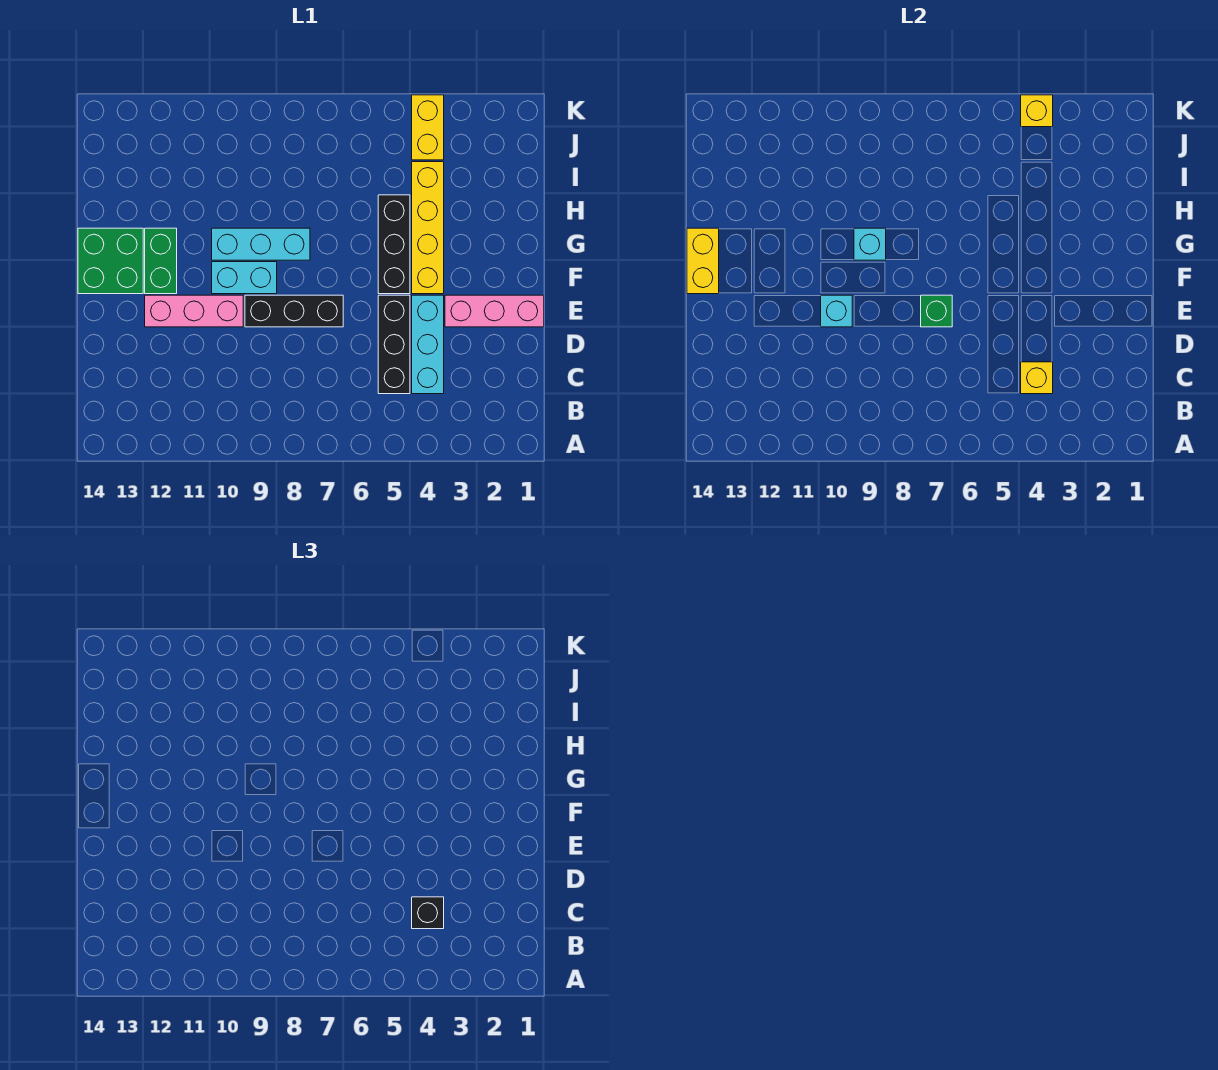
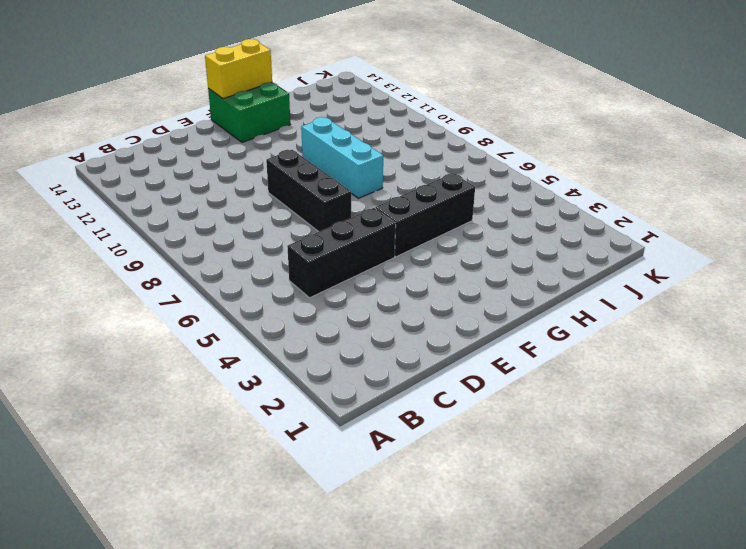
none -> cyan brick C4:E4 level 1
none -> pink brick E1:E3 level 1
none -> pink brick E10:E12 level 1

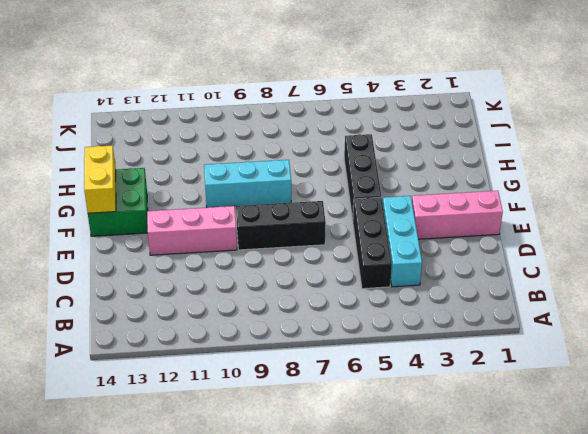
none -> yellow brick F4:I4 level 1
none -> cyan brick F9:F10 level 1
none -> green brick F12:G12 level 1

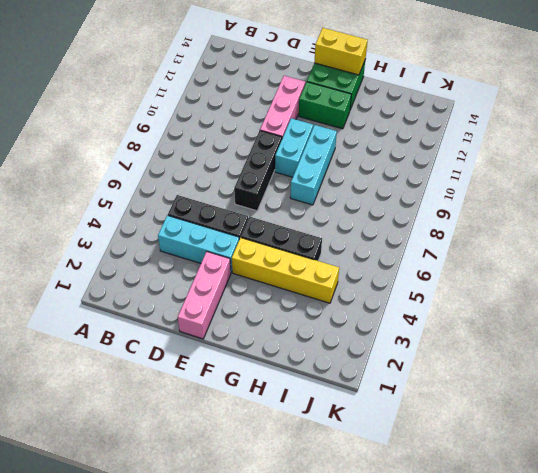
none -> yellow brick J4:K4 level 1
none -> yellow brick C4 level 2
none -> green brick E7 level 2

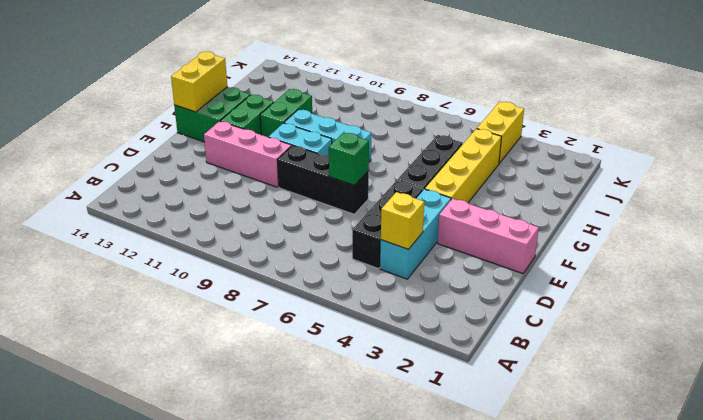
green brick G11:H11 level 1 -> none
none -> cyan brick E10 level 2
none -> cyan brick G9 level 2
none -> yellow brick K4 level 2

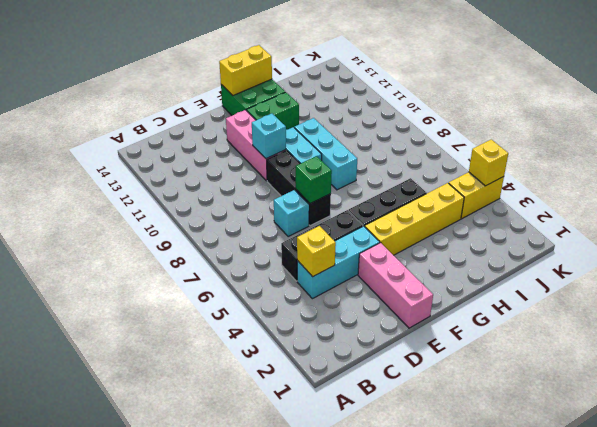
cyan brick D7 level 1 -> cyan brick G9 level 2
none -> black brick C4 level 3

